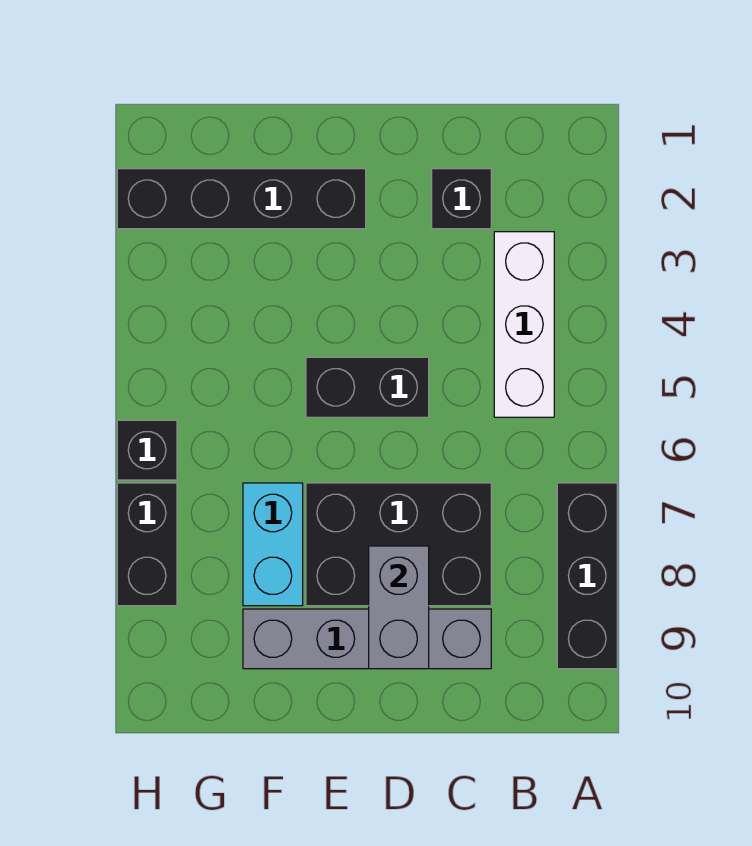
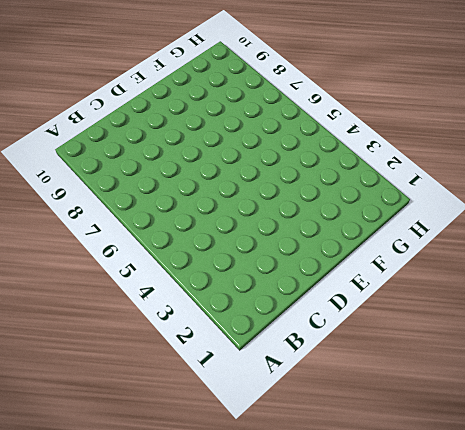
none -> black brick A7:A9 level 1
none -> white brick B3:B5 level 1

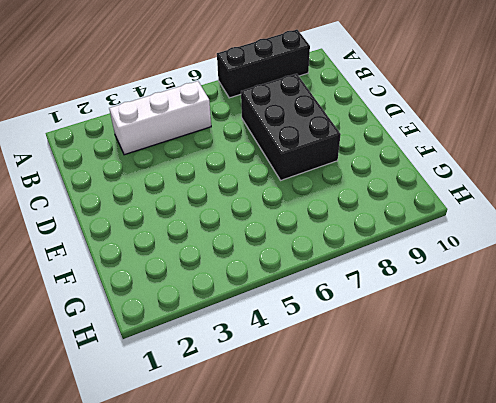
none -> black brick C2 level 1
none -> grey brick C9:F9 level 1

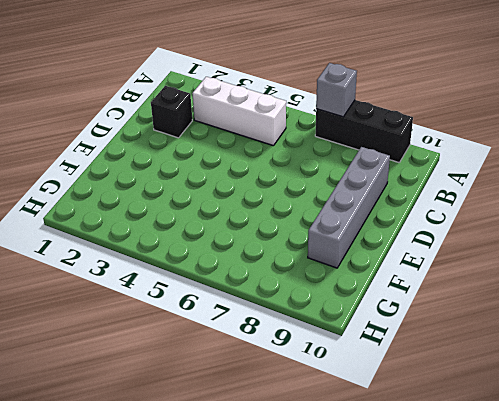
grey brick A7 level 2 -> none
none -> black brick C7:E8 level 1
none -> black brick D5:E5 level 1

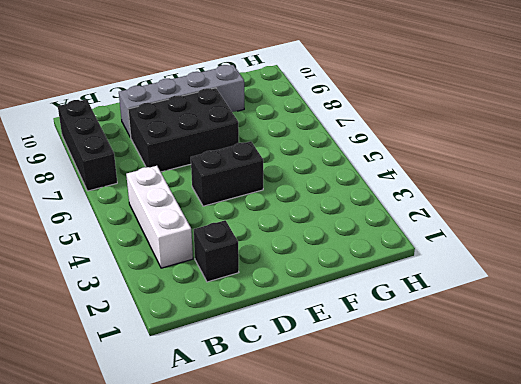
none -> black brick E2:H2 level 1
none -> cyan brick F7:F8 level 1

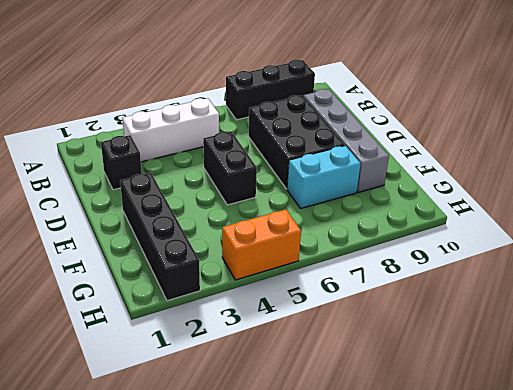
orange brick H4:H5 level 1 -> none
none -> black brick H6 level 1
none -> black brick H7:H8 level 1

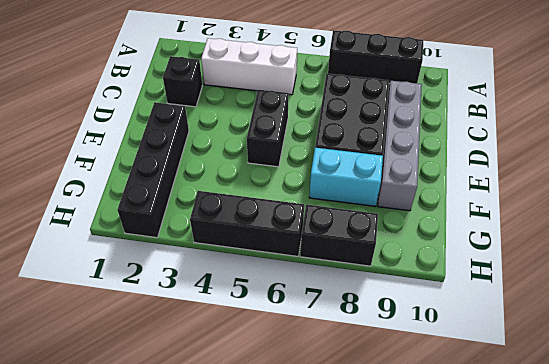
black brick H4:H6 level 1 -> black brick H6 level 1
none -> grey brick D8:D9 level 2

